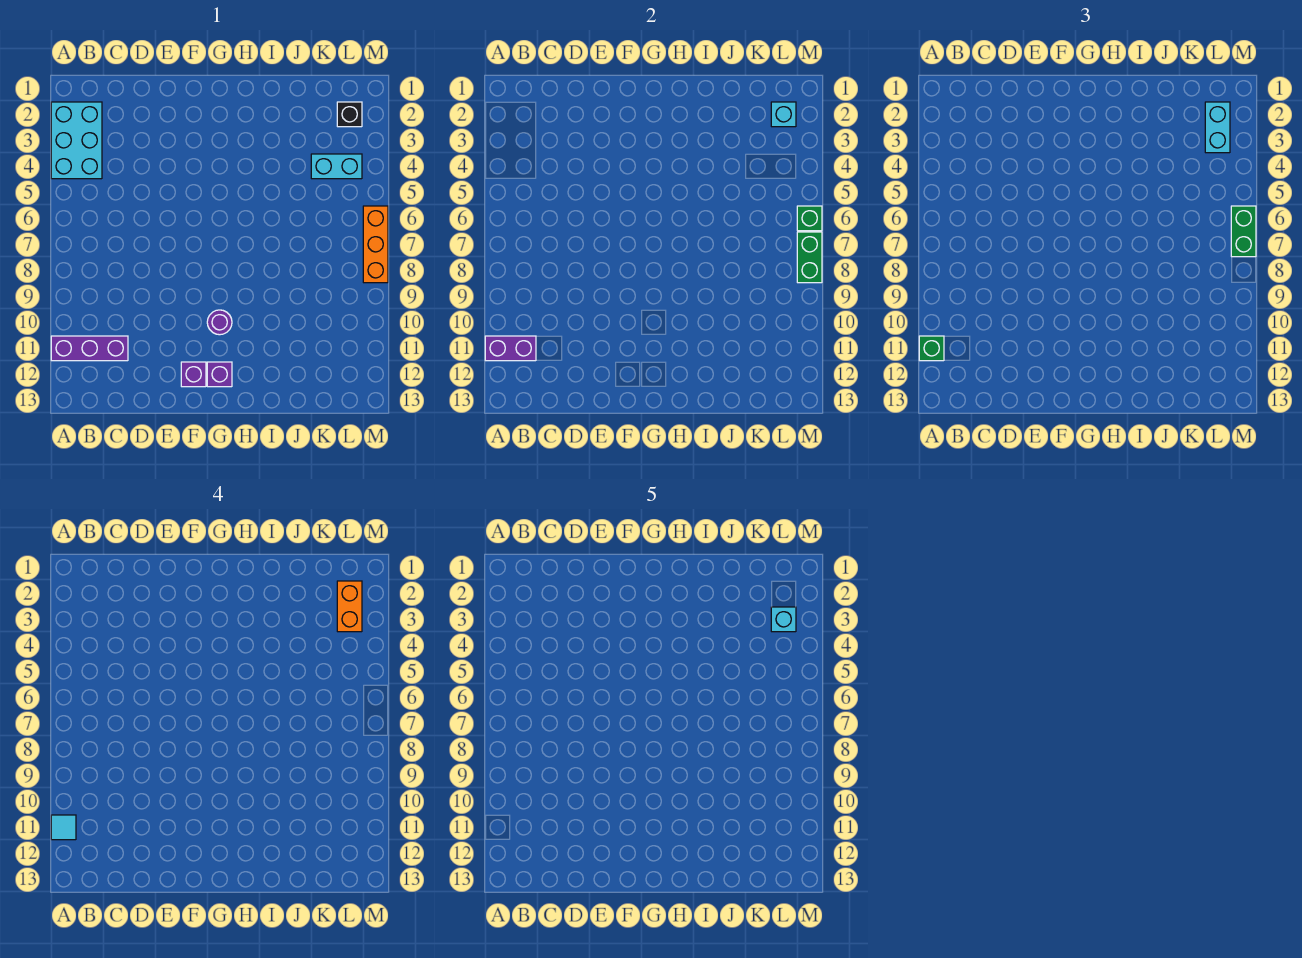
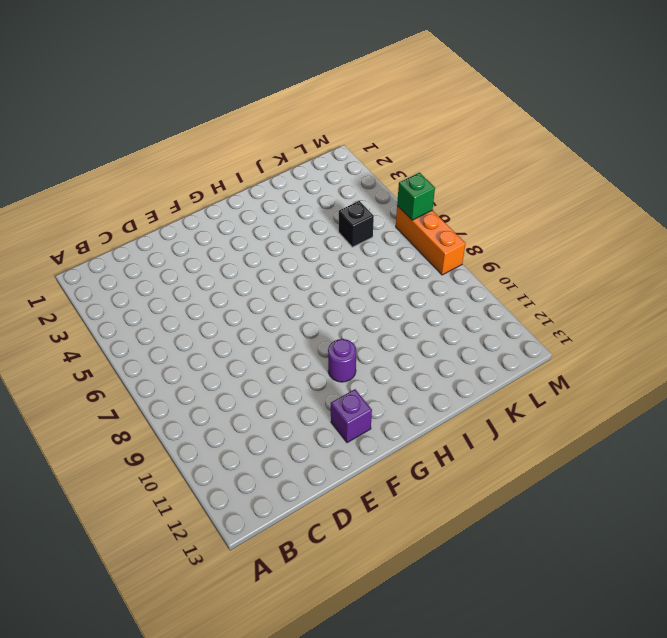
black brick K5 level 1 -> black brick L2 level 1
none -> cyan brick A2:B4 level 1
none -> purple brick A11:C11 level 1
none -> purple brick G12 level 1

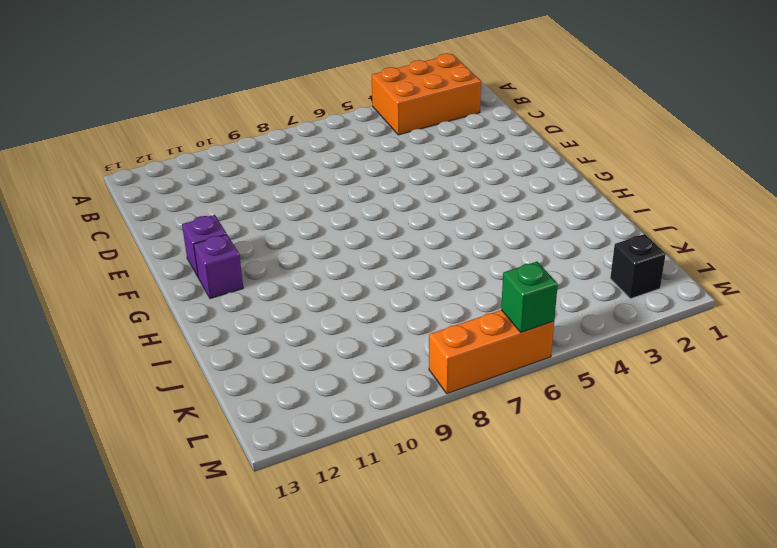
orange brick A2:B4 level 1 -> cyan brick A2:B4 level 1
none -> purple brick A11:C11 level 1
none -> purple round brick G10 level 1
none -> cyan brick K4:L4 level 1

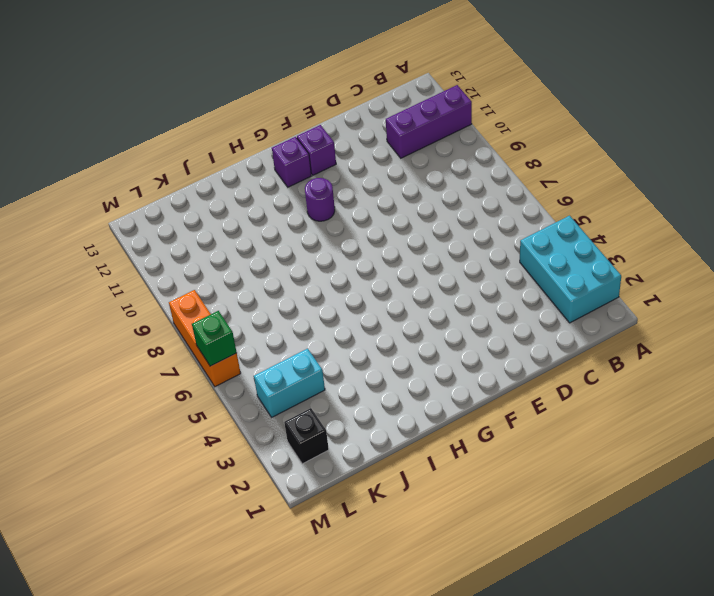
none -> purple brick A11:B11 level 2
none -> cyan brick L2 level 2
none -> green brick M7:M8 level 2

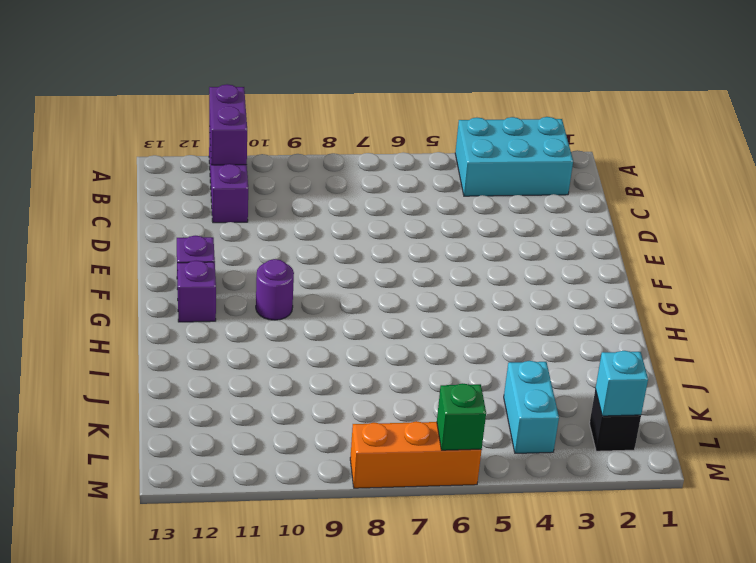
none -> green brick M7:M8 level 2
none -> green brick A11 level 3
none -> cyan brick L2:L3 level 3

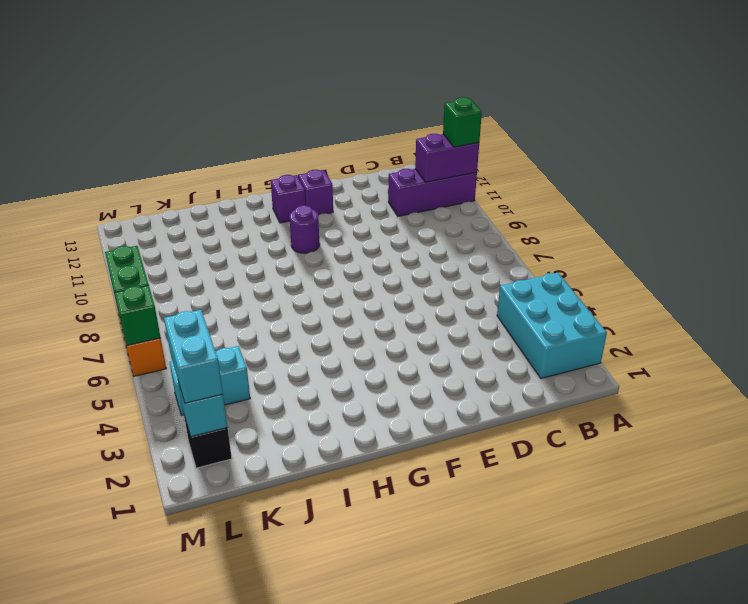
none -> green brick M6:M7 level 3
none -> cyan tile A11 level 4
none -> orange brick L2:L3 level 4

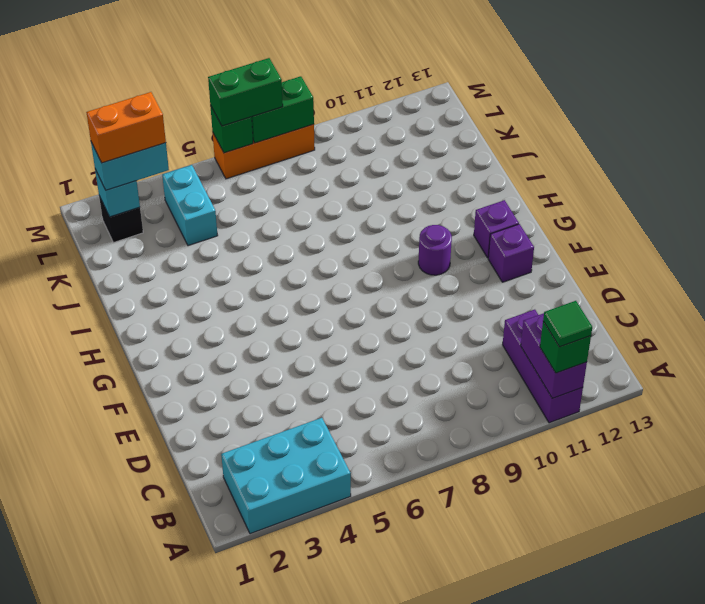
green tile A11 level 4 -> cyan tile A11 level 4
none -> cyan brick L3 level 5

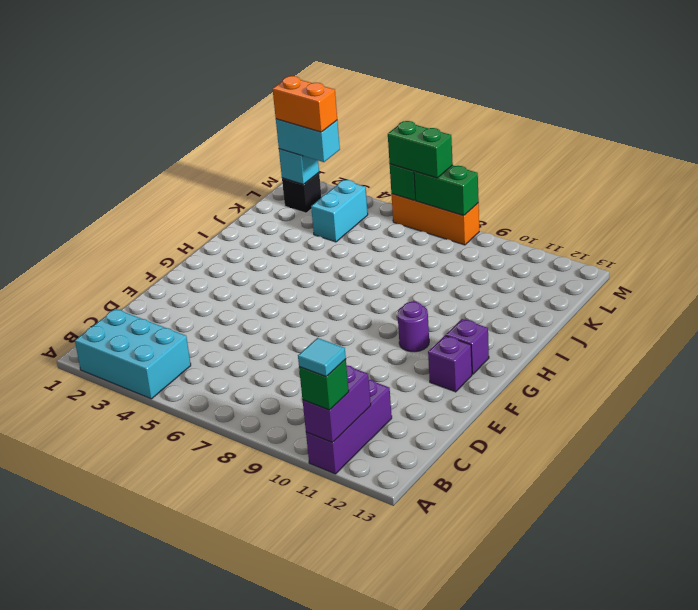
none -> cyan brick L3 level 5

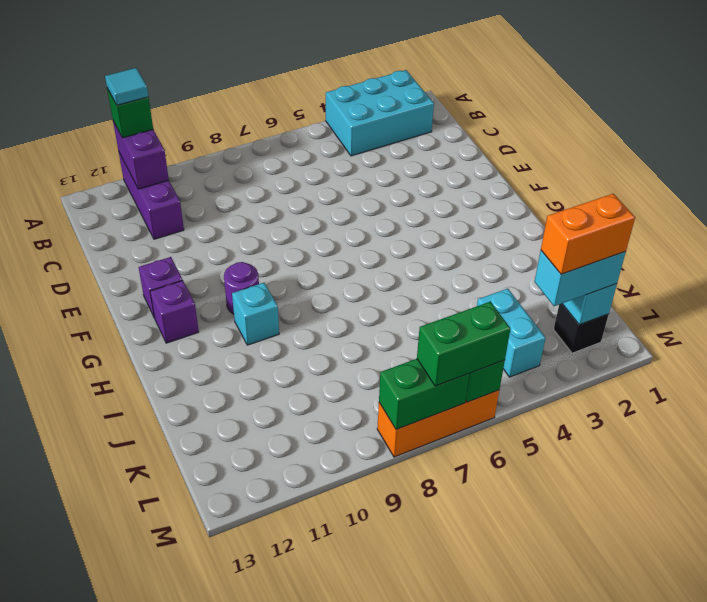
cyan brick H10 level 1 -> cyan brick L3 level 5

